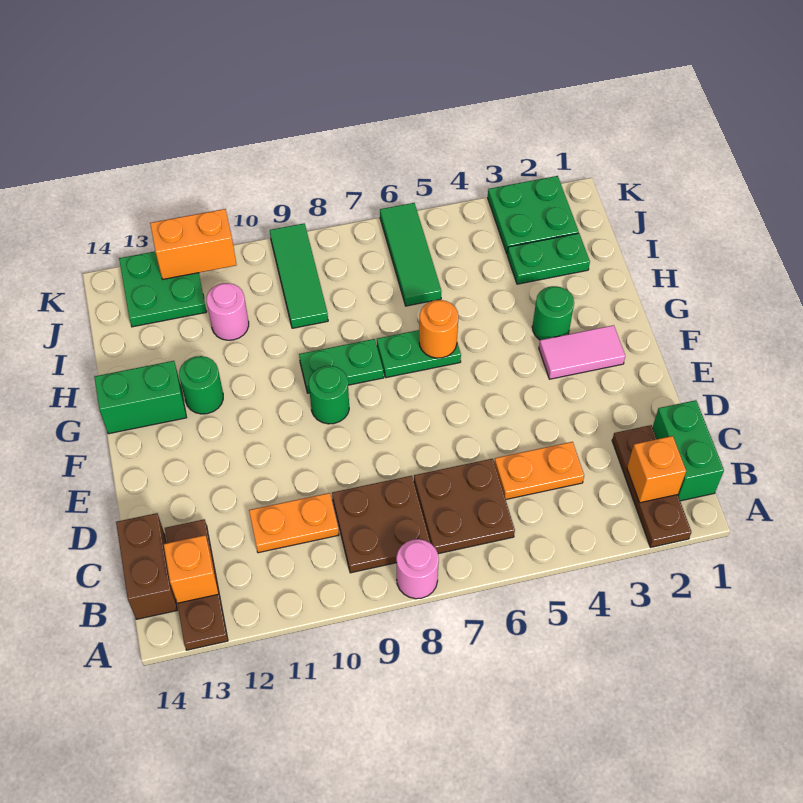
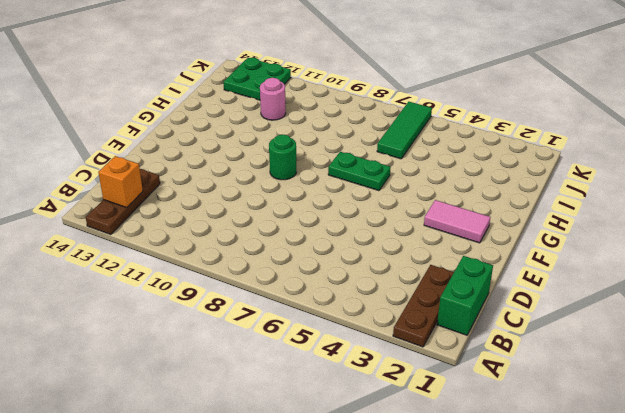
none -> pink round brick A8 level 1
none -> brown plate B6:C7 level 1
none -> brown plate B8:C9 level 1

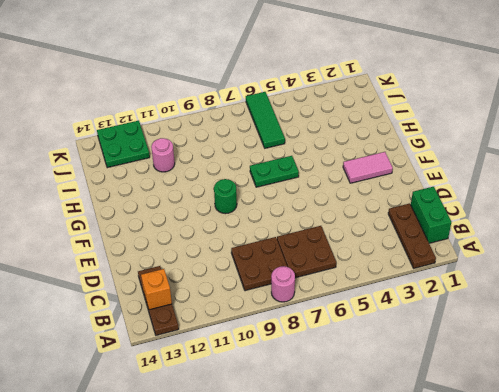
none -> brown brick B14:C14 level 1
none -> orange plate C4:C5 level 1
none -> orange plate C10:C11 level 1

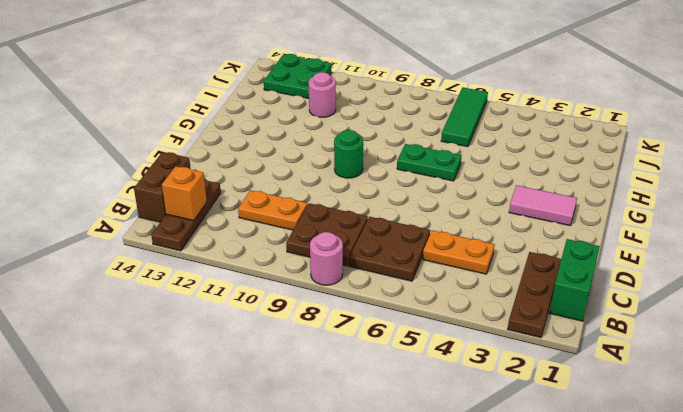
none -> green round brick G3 level 1
none -> green plate G8:G9 level 1
none -> green round brick G12 level 1

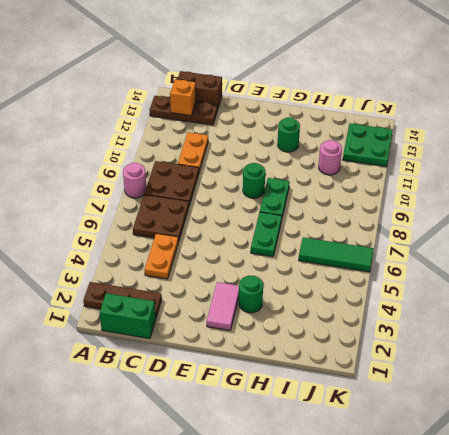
none -> green brick G13:G14 level 1
none -> green plate I2:I3 level 1
none -> green tile I9:K9 level 1

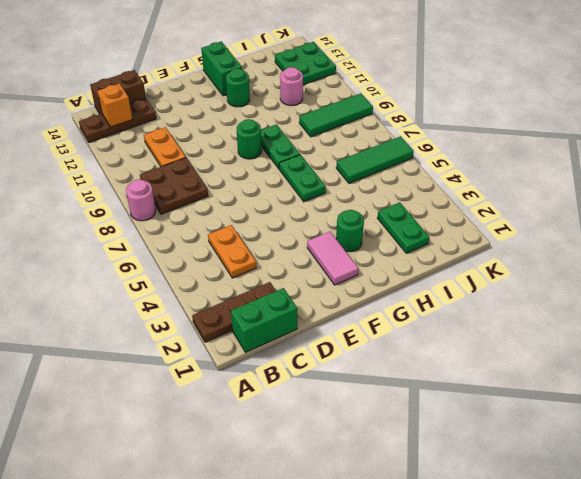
none -> brown plate B6:C7 level 1
none -> green plate J2:K3 level 1
none -> orange brick B2 level 2

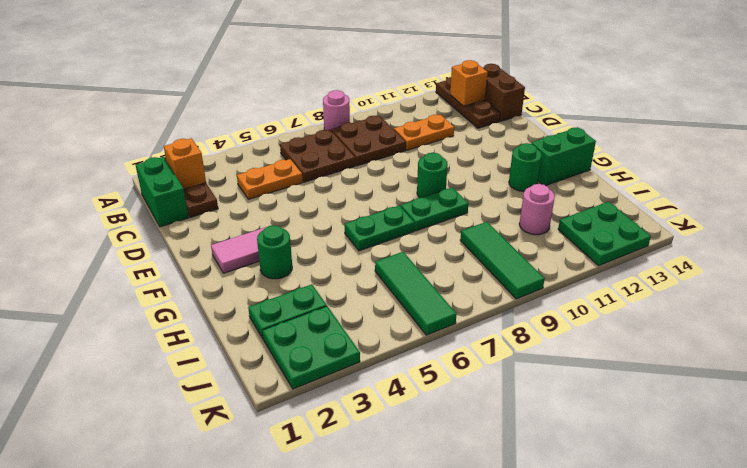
none -> orange round brick G6 level 2
none -> orange brick K11:K12 level 2

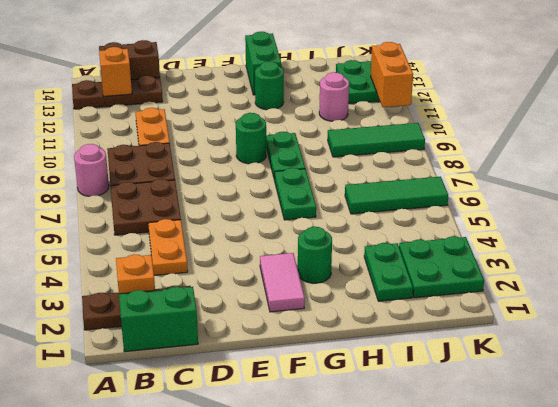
none -> orange round brick G6 level 2

